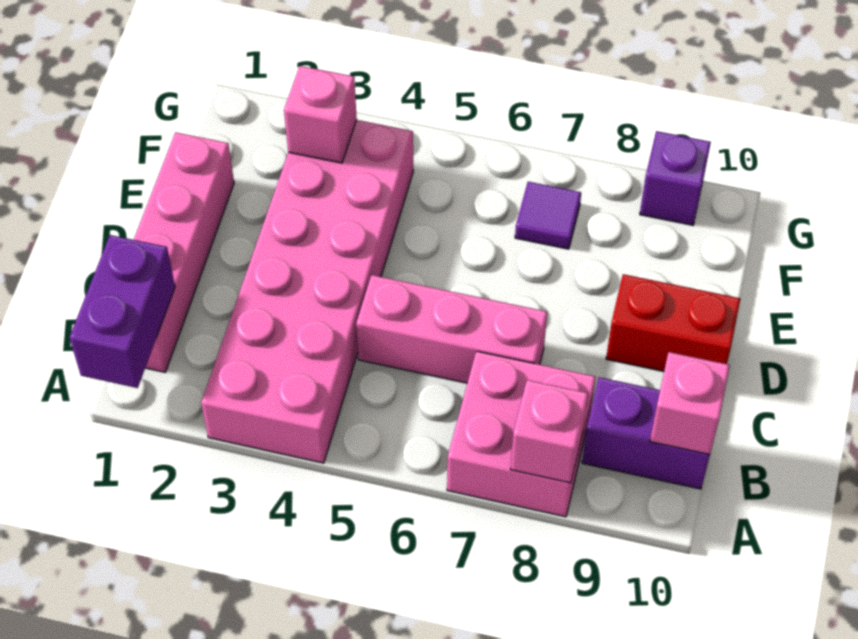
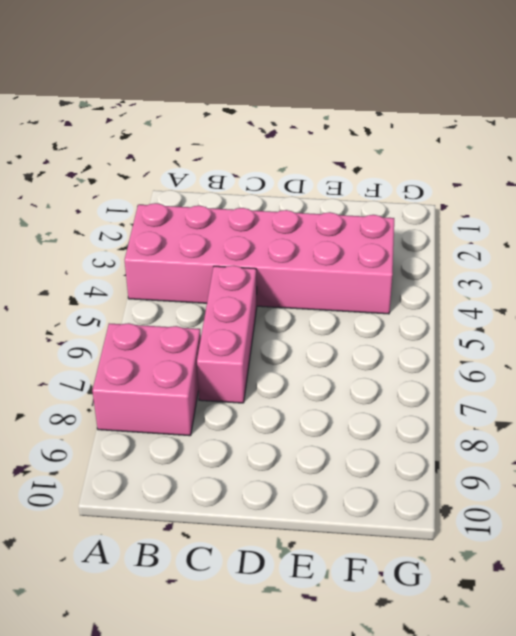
none -> pink brick B1:E1 level 1
none -> purple brick B9:B10 level 1
none -> red brick D9:D10 level 1

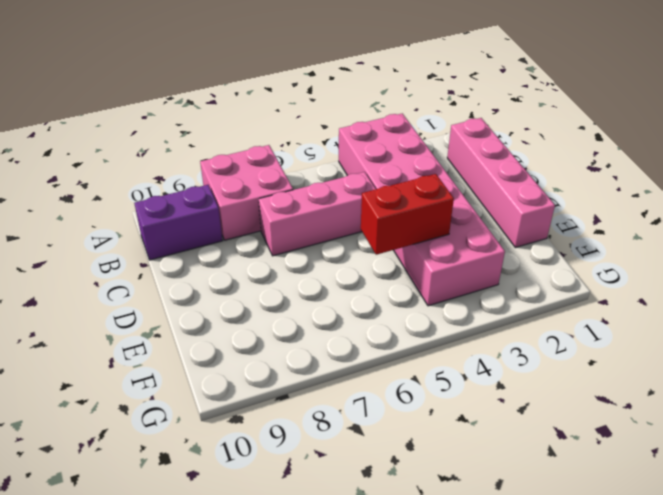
red brick E4:E5 level 2 -> red brick D9:D10 level 1
none -> purple tile F7 level 1
none -> purple brick G9 level 1
none -> purple brick A1:B1 level 2

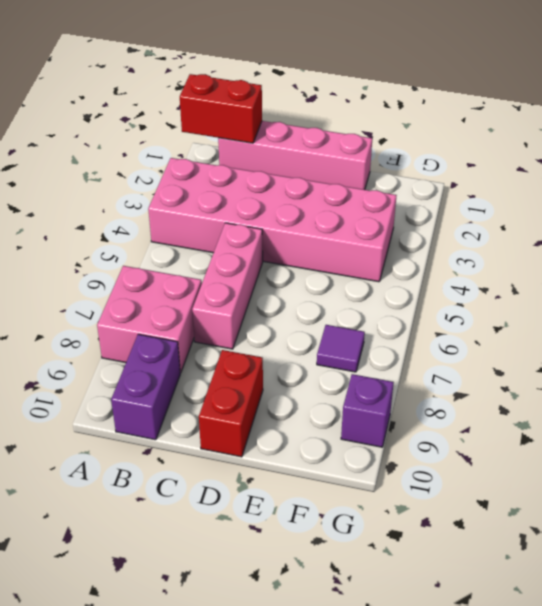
red brick A1:B1 level 2 -> purple brick A1:B1 level 2
none -> pink brick A8 level 2
none -> pink brick B10 level 2
none -> pink brick F3 level 2

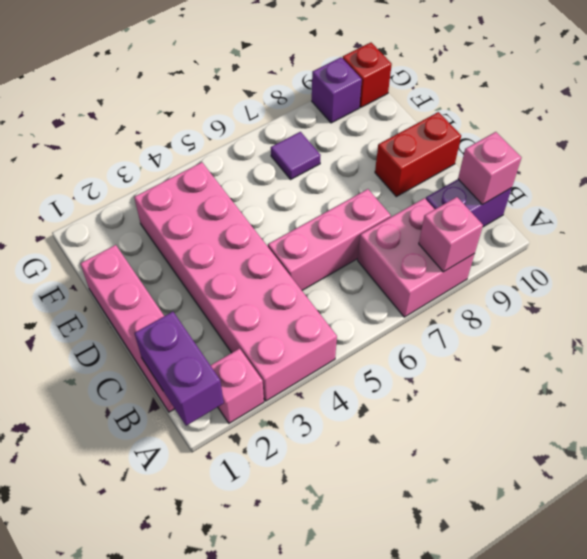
pink brick A2 level 1 -> pink brick F3 level 2
red brick G10 level 1 -> none

